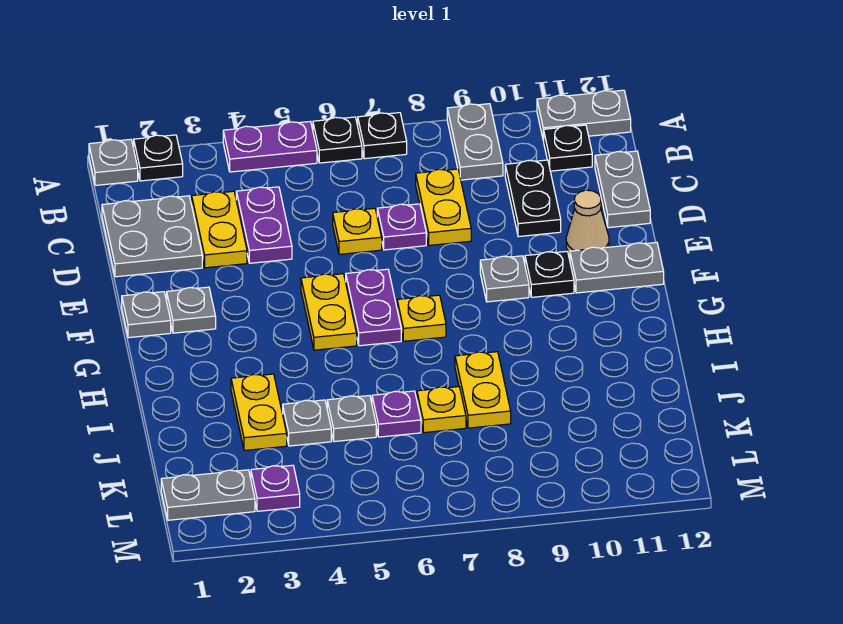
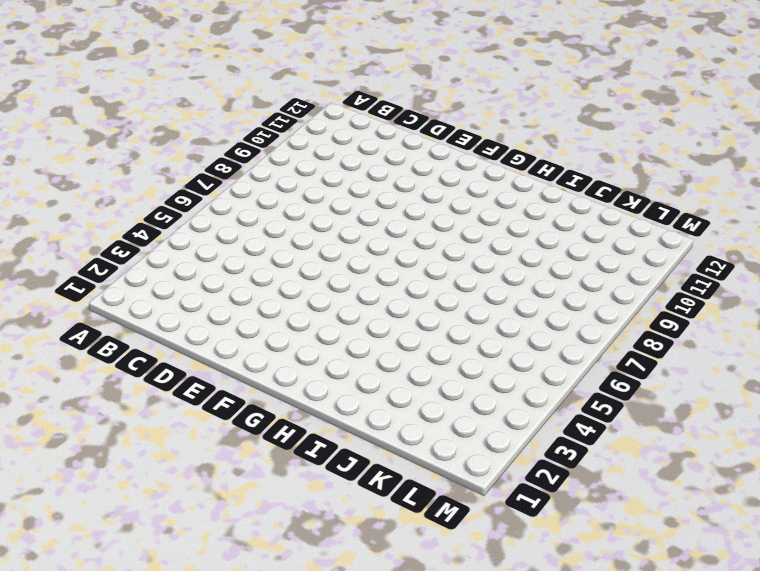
none -> grey plate A1 level 1
none -> black plate A2 level 1
none -> purple plate A4:A5 level 1
none -> black plate A6 level 1

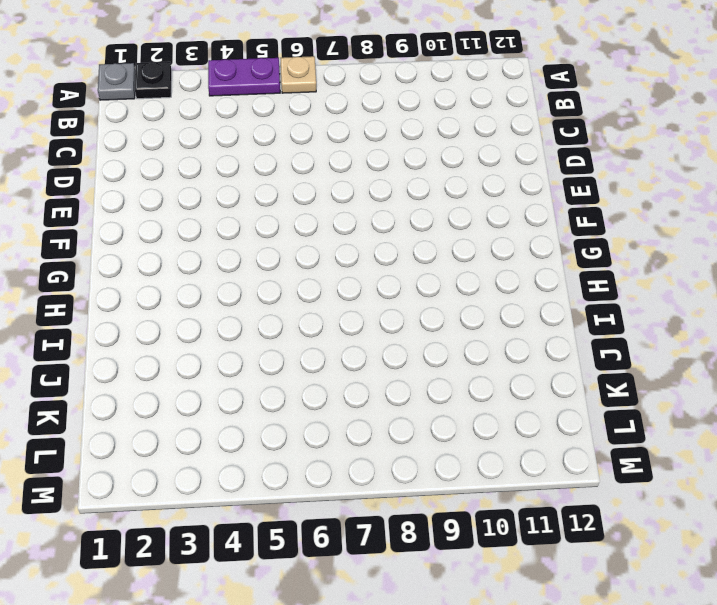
tan plate A6 level 1 -> black plate A6 level 1
none -> black plate A7 level 1
none -> grey plate A9:B9 level 1
none -> grey plate A11:A12 level 1
none -> black plate B11 level 1

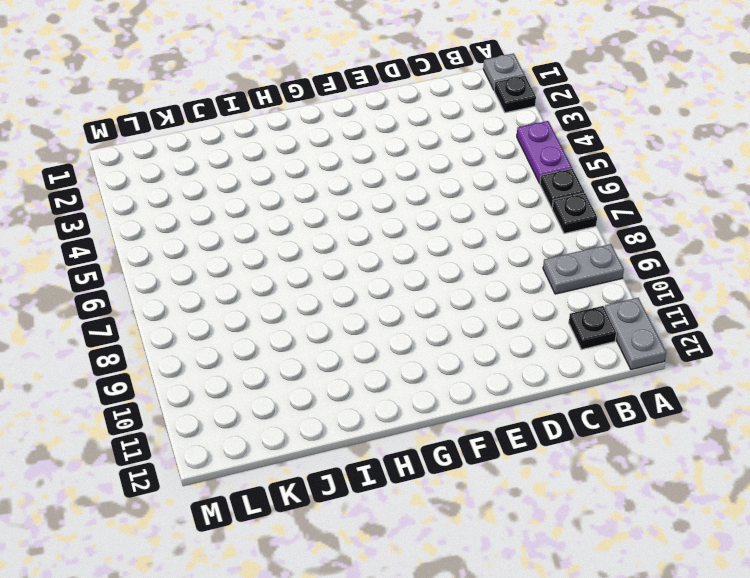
none -> grey plate C1:D2 level 1
none -> yellow plate C3:D3 level 1
none -> purple plate C4:D4 level 1
none -> yellow plate C8:D8 level 1

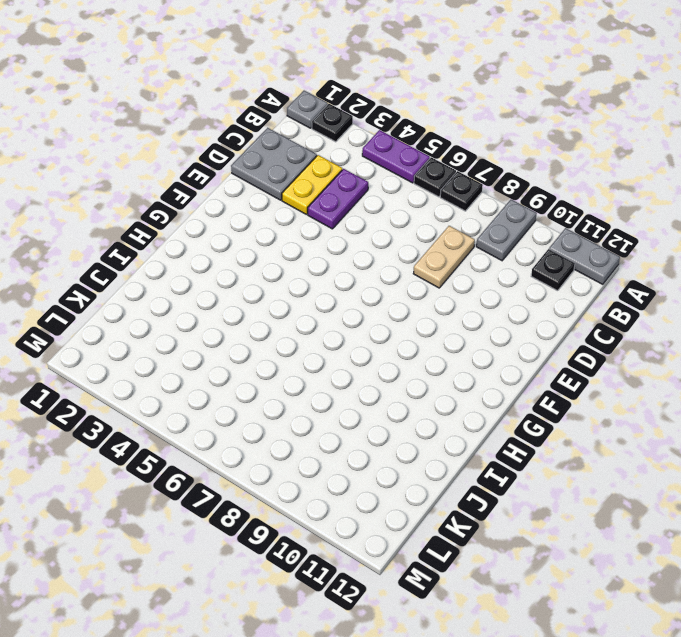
tan plate C8:D8 level 1 -> yellow plate C8:D8 level 1
none -> black plate C10:D10 level 1
none -> grey plate C12:D12 level 1
none -> yellow plate D6 level 1
none -> purple plate D7 level 1

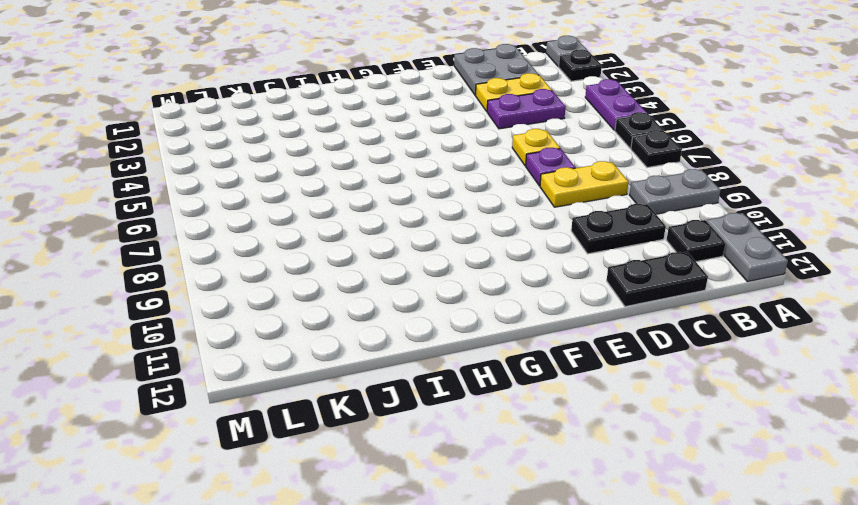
black plate C12:D12 level 1 -> grey plate C12:D12 level 1
none -> tan cone E11 level 1
none -> grey plate F1 level 1
none -> grey plate F2 level 1
none -> yellow plate F5:G5 level 1

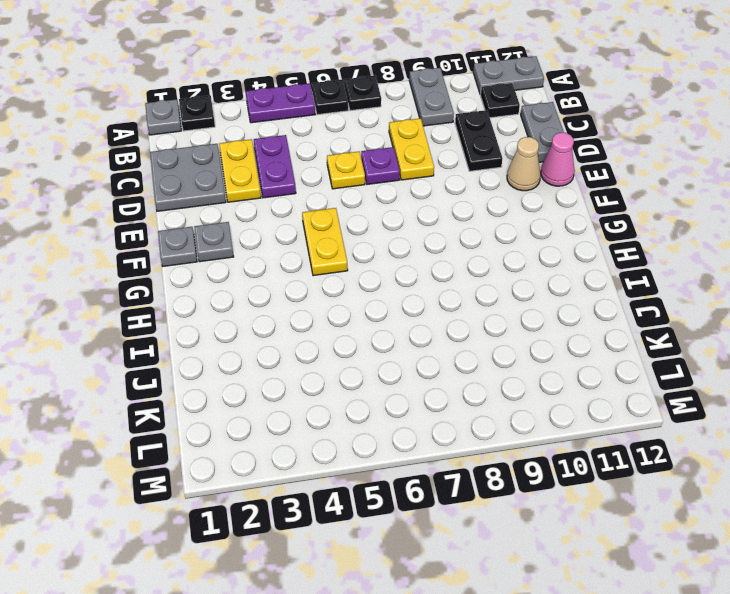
pink cone E12 level 1 -> none
none -> purple plate F6:G6 level 1
none -> grey plate F9 level 1
none -> black plate F10 level 1
none -> grey plate F11:F12 level 1

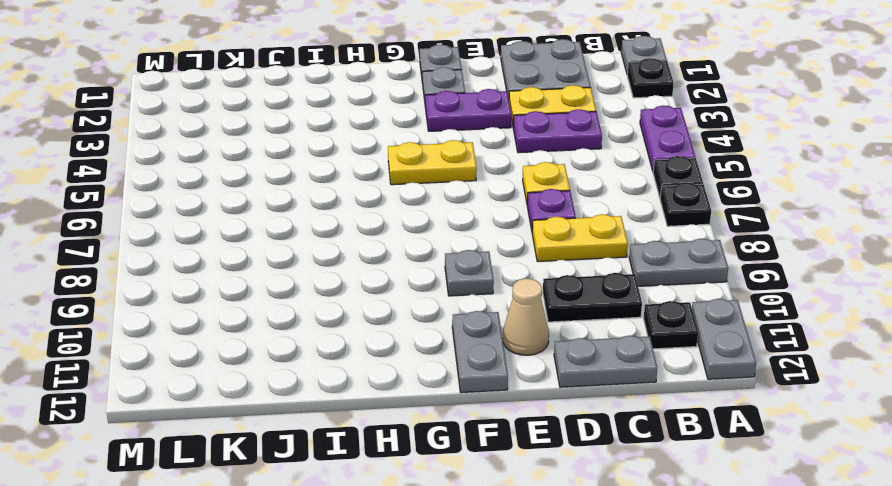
purple plate E3:F3 level 1 -> purple plate F6:G6 level 1
none -> black plate F10 level 1
none -> yellow plate G7 level 1
none -> yellow plate I3:J3 level 1
none -> yellow plate I8:J8 level 1

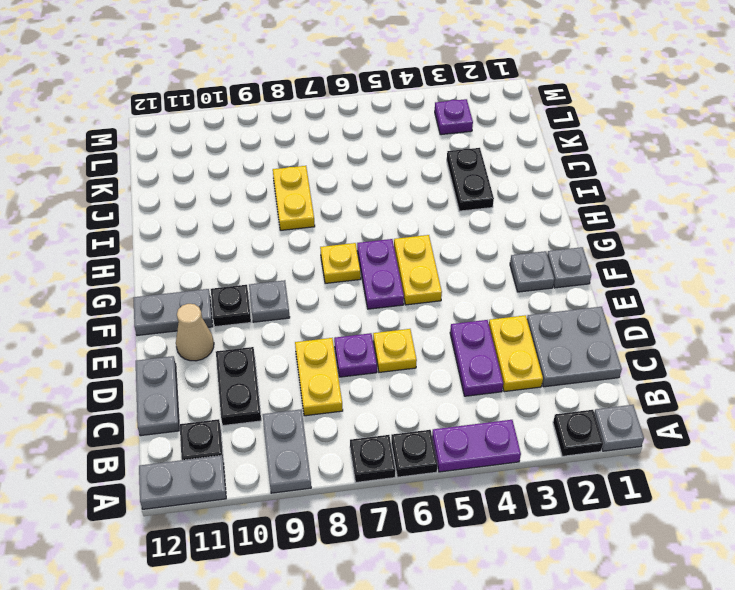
black plate I3:J3 level 1 -> yellow plate I3:J3 level 1
none -> grey plate J4 level 1
none -> grey plate J5 level 1
none -> purple plate J6 level 1
none -> yellow plate J7 level 1

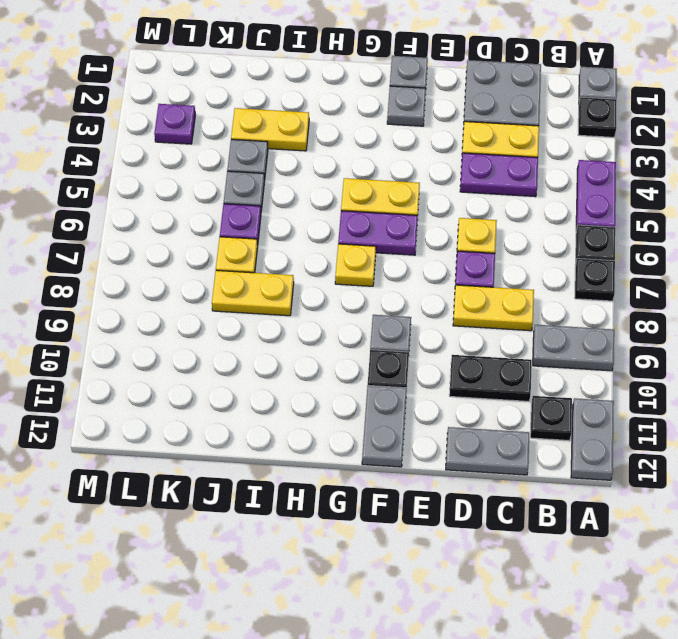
none -> tan cone E11 level 1
none -> grey plate L1:L2 level 1

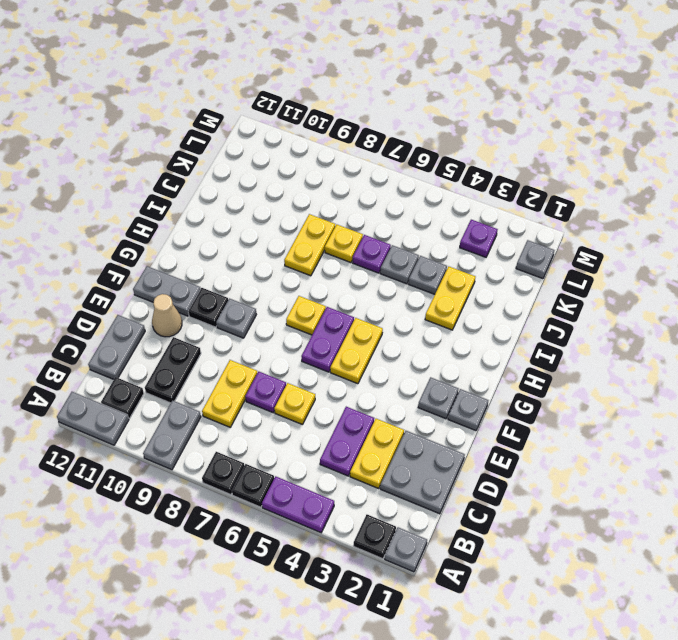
grey plate L1 level 1 -> grey plate L1:L2 level 1

